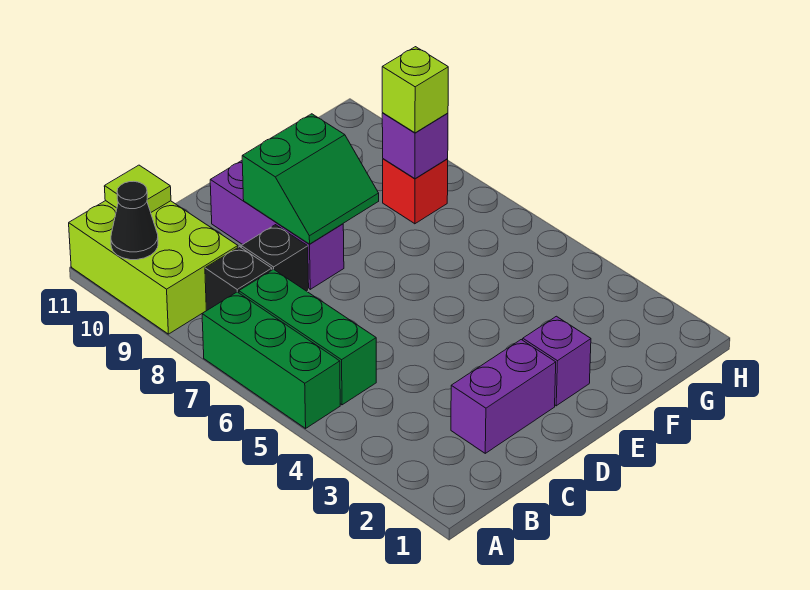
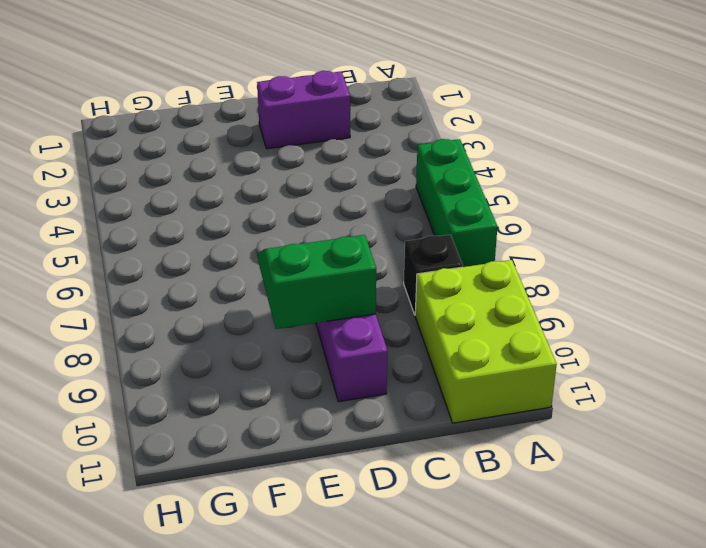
none -> green brick B5:B7 level 1
none -> black brick C8 level 1
none -> purple brick E2 level 1

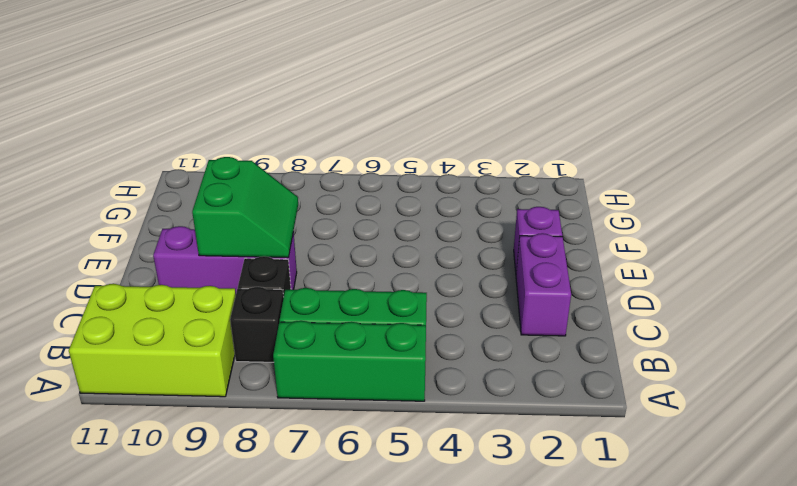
none -> red brick G8 level 1
none -> black cone A10 level 2
none -> lime tile B11 level 2

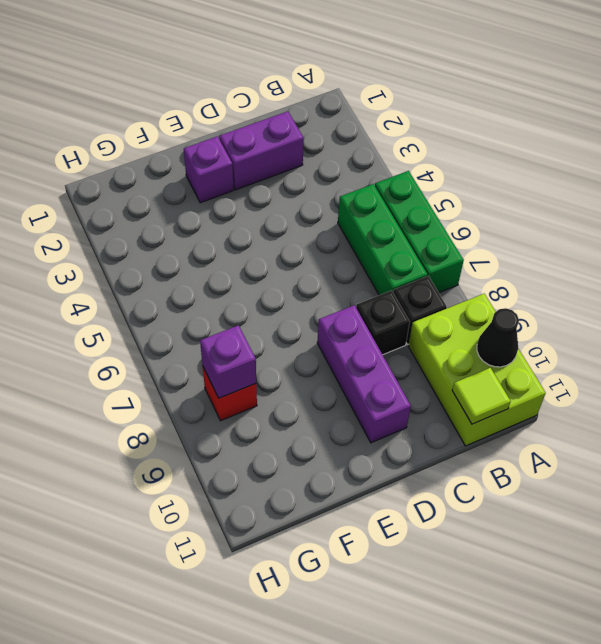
none -> green slope D8:E9 level 2 top 9
none -> lime brick G8 level 3

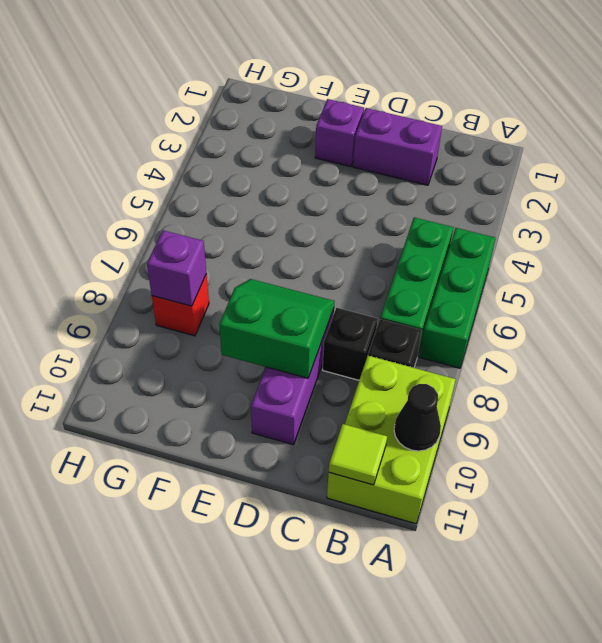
none -> lime brick G8 level 3

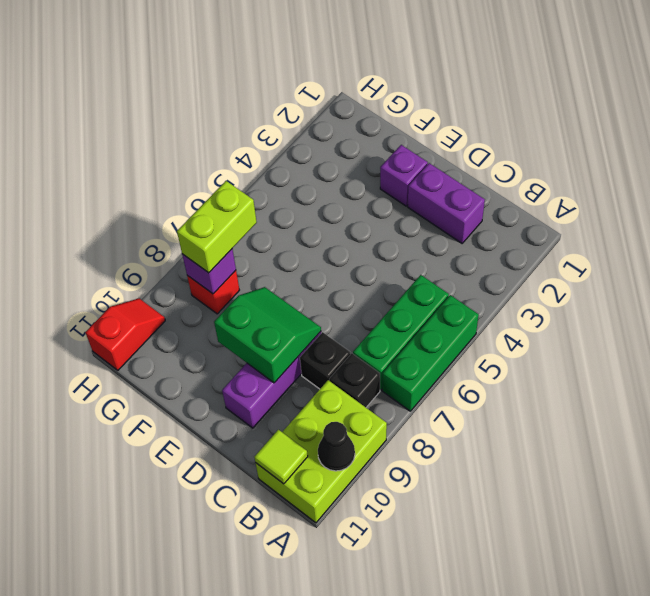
lime brick G7:G8 level 3 -> lime brick G8 level 3
red slope H10:H11 level 1 top 11 -> none

